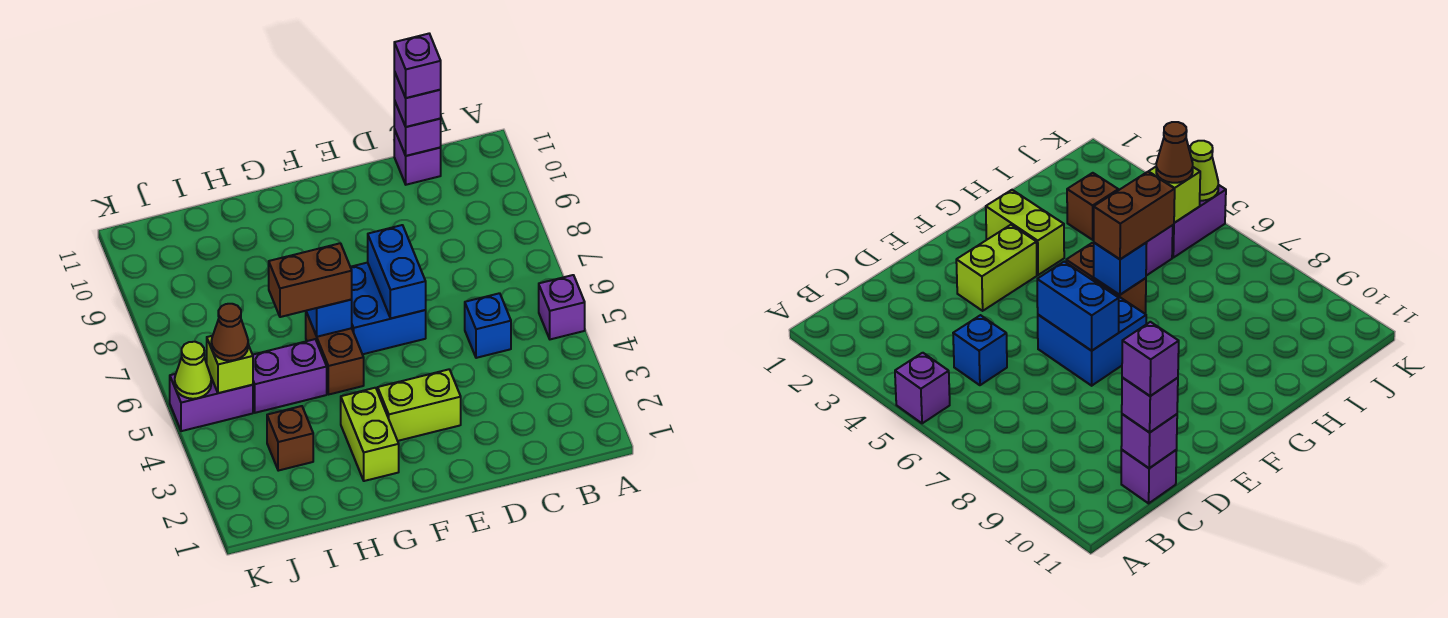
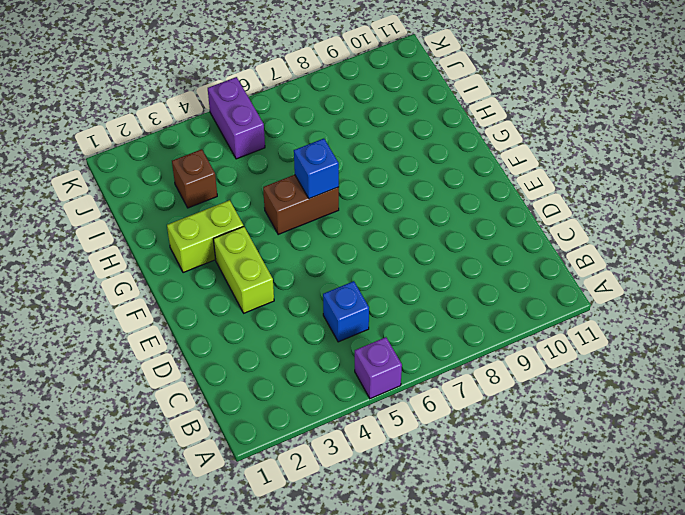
none -> purple brick C11 level 1
none -> blue brick E6:F7 level 1
none -> purple brick H5:I5 level 1

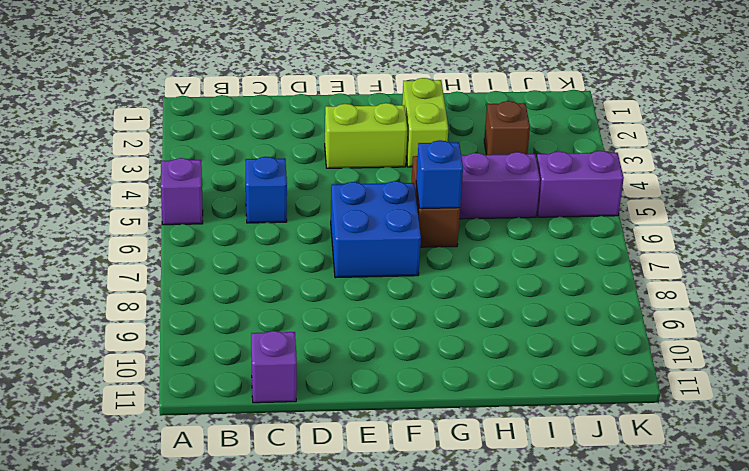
none -> purple brick C11 level 2
none -> blue brick E6:E7 level 2
none -> lime brick J5 level 2

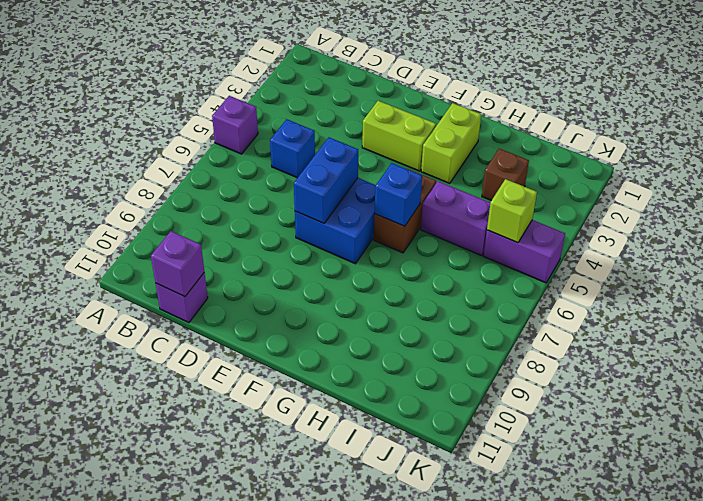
none -> lime cone K5 level 2
none -> purple brick C11 level 3
none -> brown brick G6:H6 level 3

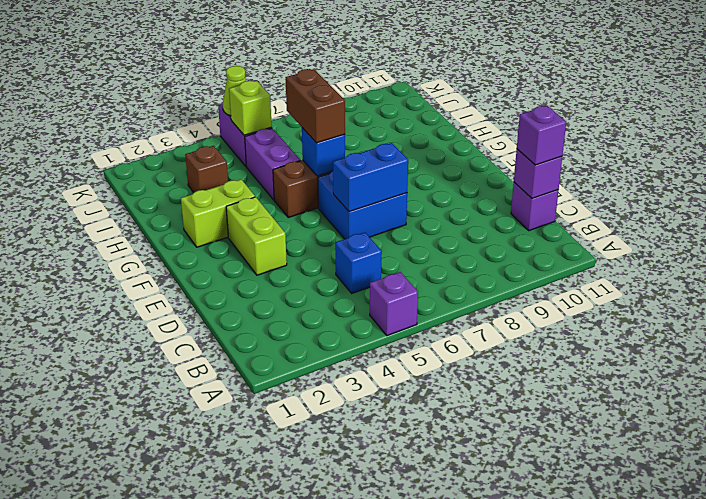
none -> brown cone J5 level 3
none -> purple brick C11 level 4

